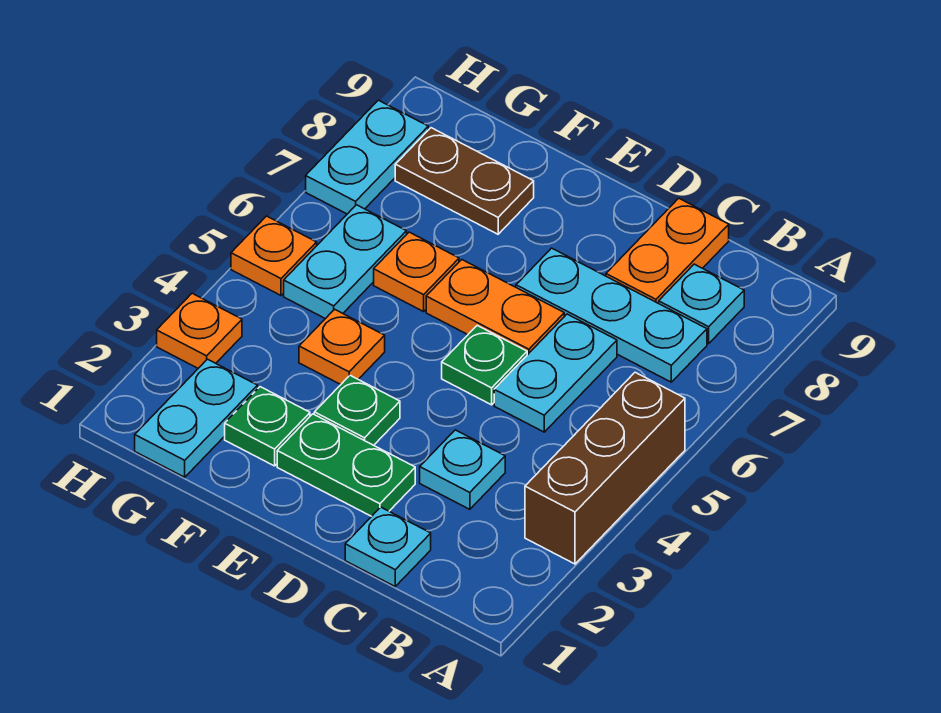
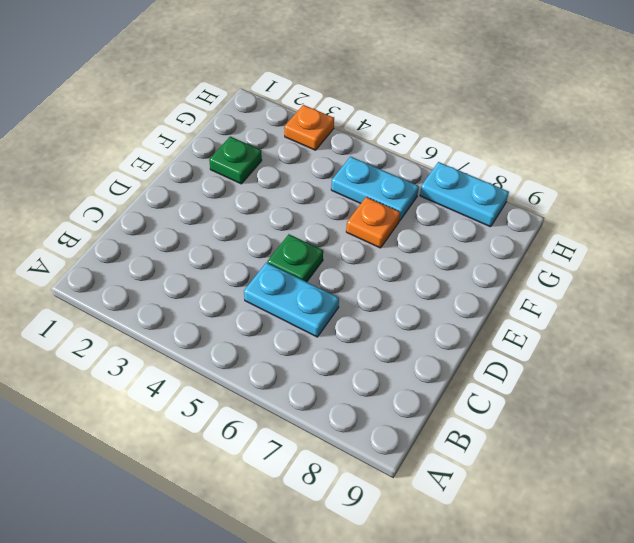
none -> brown brick A3:A5 level 1
none -> cyan plate B7:D7 level 1
none -> cyan plate B8 level 1

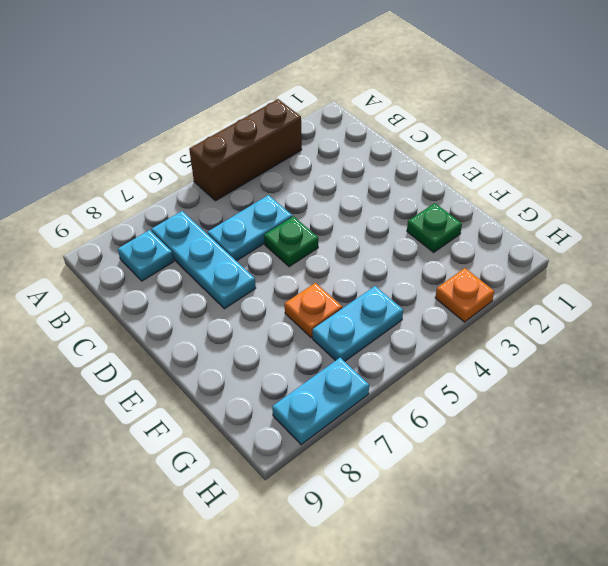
none -> cyan plate C1 level 1
none -> cyan plate C3 level 1
none -> orange plate C8:C9 level 1

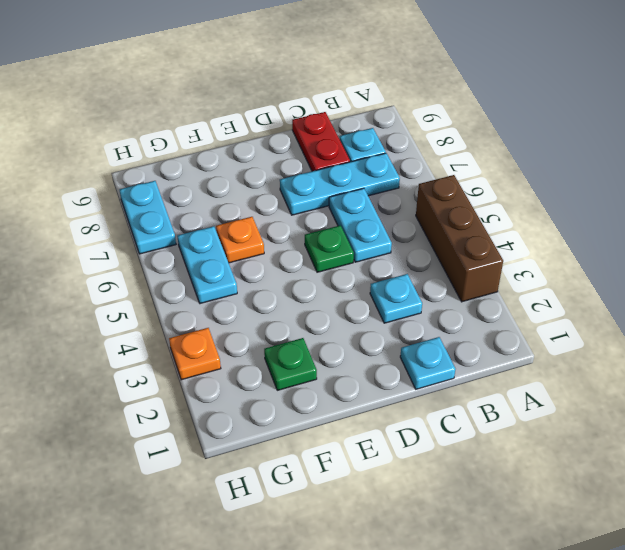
red plate C8:C9 level 1 -> orange plate C8:C9 level 1
none -> green plate D2:E2 level 1
none -> orange plate D6:E6 level 1
none -> green plate E3 level 1

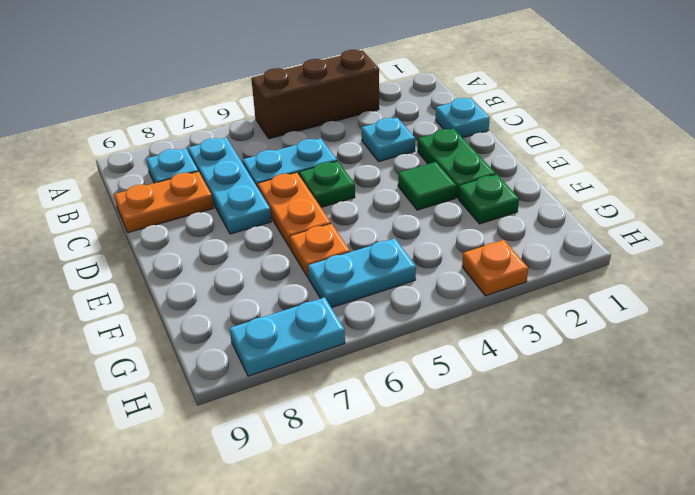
green tile E3 level 1 -> green plate E3 level 1
none -> orange plate F4 level 1
none -> brown plate F8:G8 level 1
none -> cyan plate G1:G2 level 1

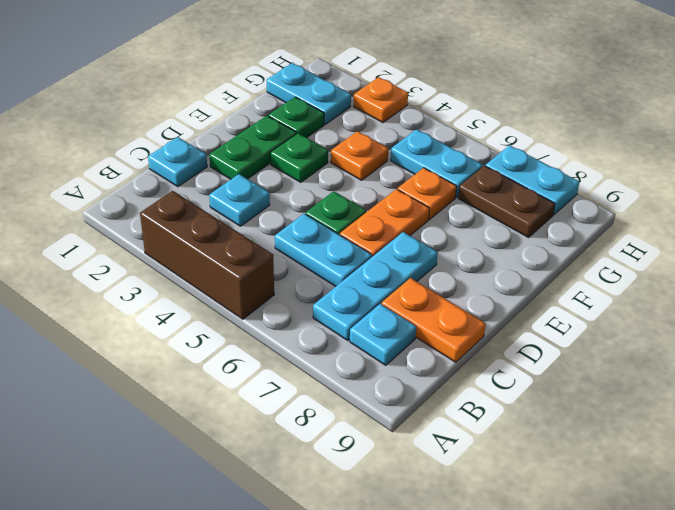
brown plate G7:G8 level 1 -> brown plate F8:G8 level 1
none -> orange plate H5 level 1

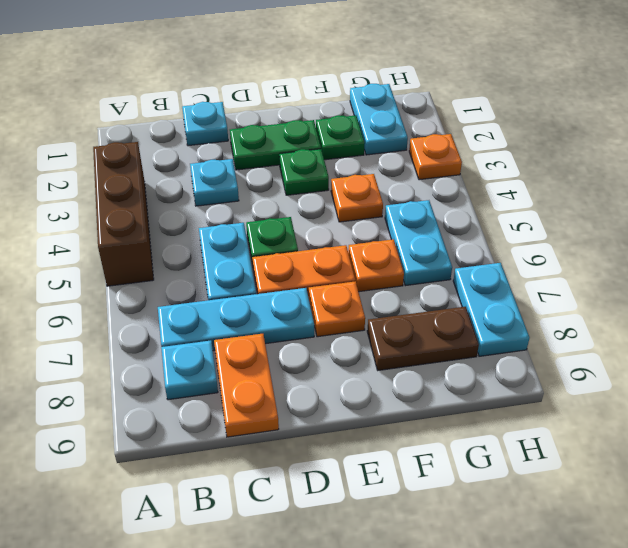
orange plate E7 level 1 -> orange plate H5 level 1

